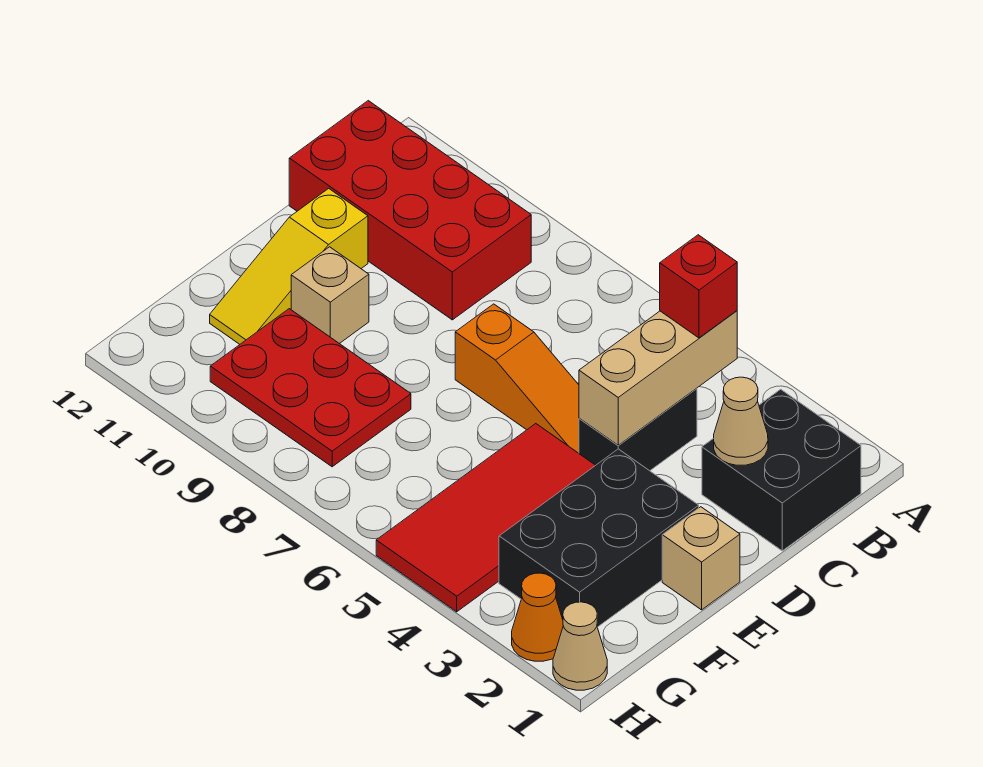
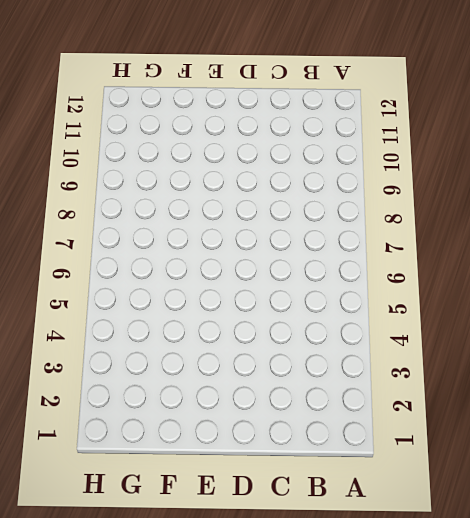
none -> black brick B1:C2 level 1
none -> red brick B9:C12 level 1
none -> black brick C4:D4 level 1

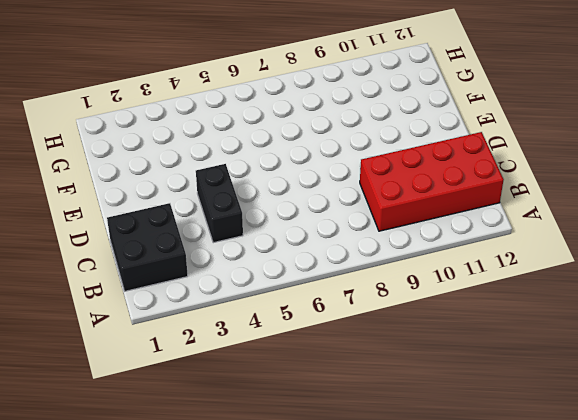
none -> orange slope D5:D7 level 1 top 7
none -> yellow slope D11:F11 level 1 top D
none -> tan brick E1 level 1

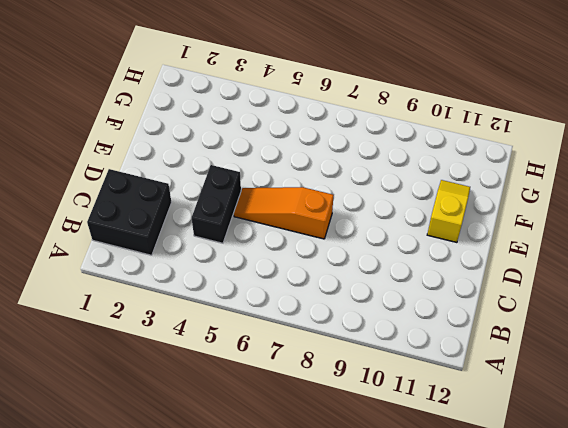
yellow slope E11:F11 level 1 top E -> yellow slope D11:F11 level 1 top D
none -> red brick B9:C12 level 1
none -> tan brick E1 level 1
none -> black brick E2:G3 level 1

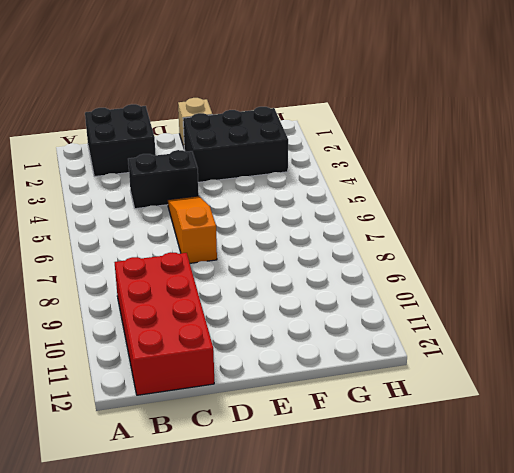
none -> yellow slope D11:F11 level 1 top D
none -> red tile E4:H5 level 1
none -> tan brick E10 level 1

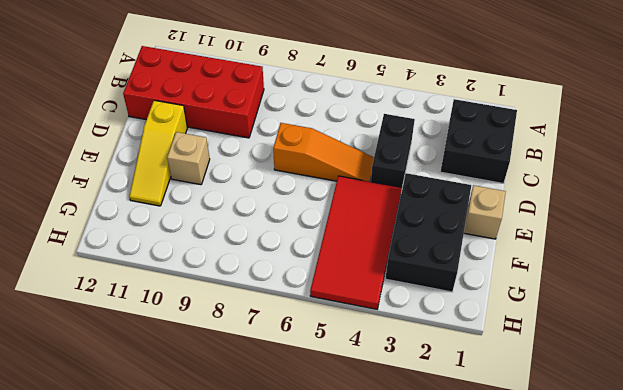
none -> red plate F8:G10 level 1
none -> tan cone H1 level 1
none -> orange cone H2 level 1

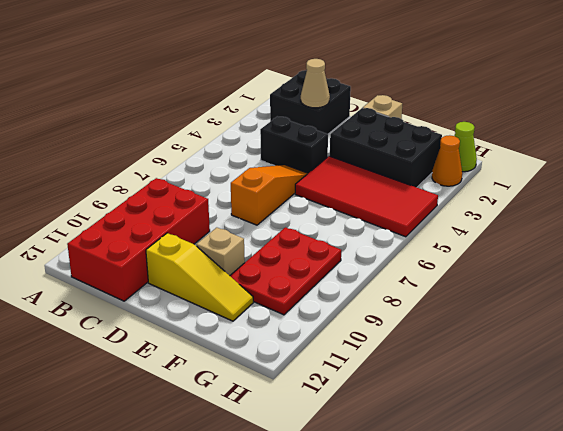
lime cone H1 level 1 -> tan cone H1 level 1
none -> tan brick B4:D4 level 2
none -> red brick B4 level 3

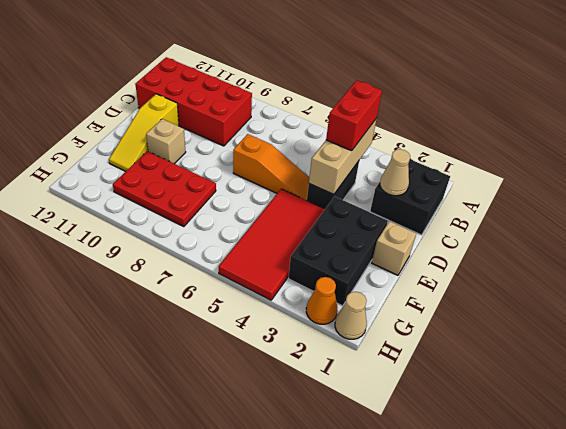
red brick B4:C4 level 3 -> red brick B4 level 3

